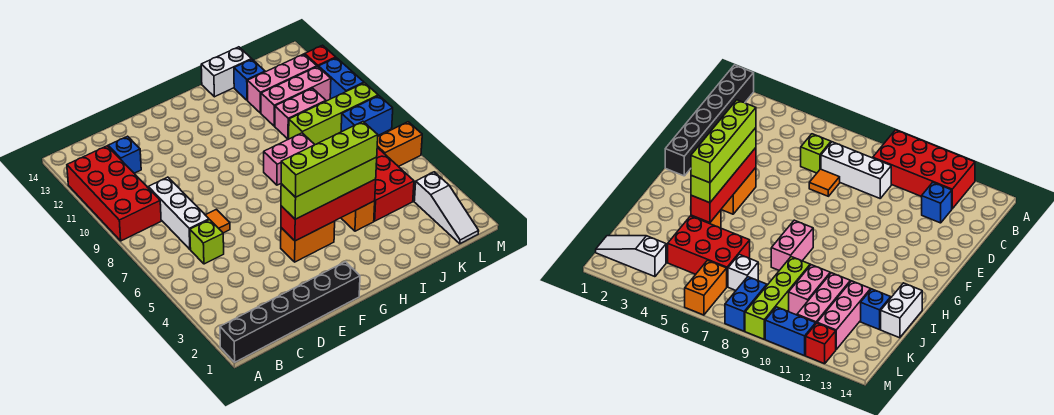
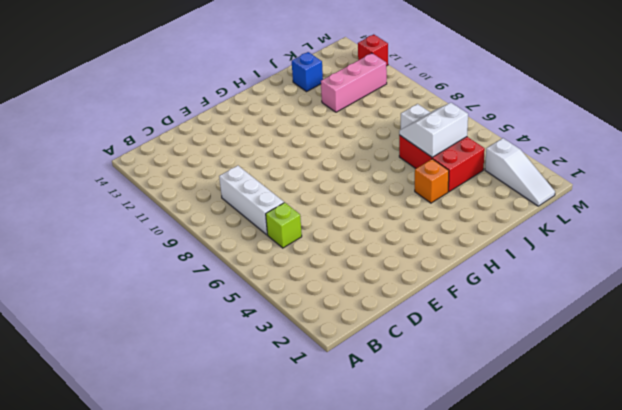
white slope J5:K6 level 2 top 5 -> none
none -> black brick A1:F1 level 1
none -> red brick A9:B12 level 1
none -> blue brick C12 level 1

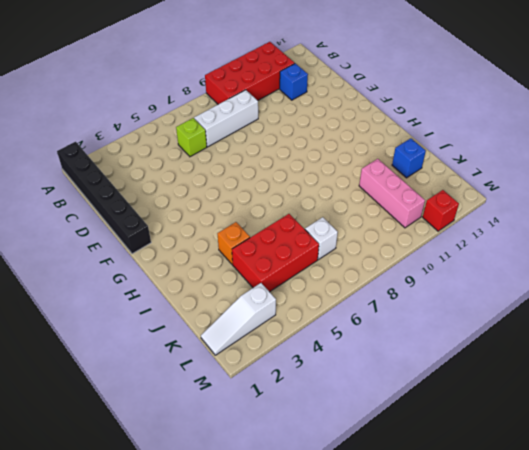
none -> orange tile D7 level 1
none -> orange brick F4:G4 level 1
none -> pink brick H8:I8 level 1

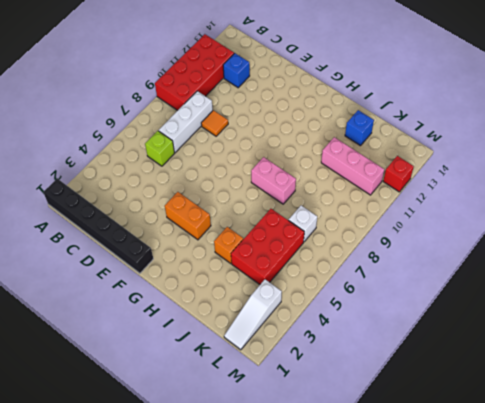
orange tile D9 level 1 -> orange tile D7 level 1
none -> white brick I14:J14 level 1
none -> lime brick J9:M9 level 1
none -> pink brick J10:K10 level 1

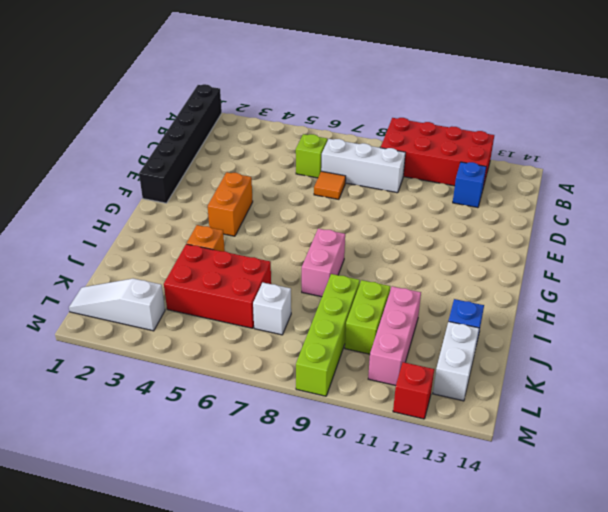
lime brick J10:K10 level 1 -> pink brick J10:K10 level 1
white brick K13:L13 level 1 -> white brick I14:J14 level 1
none -> pink brick J12:L12 level 1
none -> orange brick L6:M6 level 1
none -> blue brick L8:M8 level 1

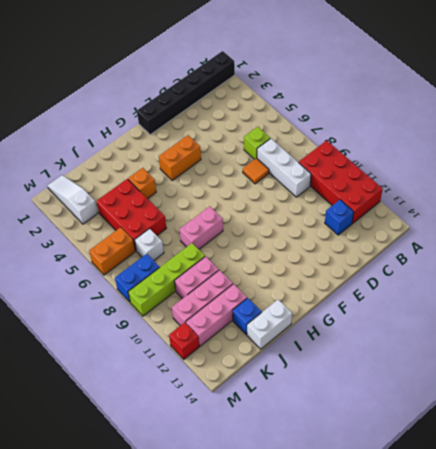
none -> blue brick M10:M11 level 1
none -> red brick F4:I4 level 2
none -> lime brick F4:I4 level 3

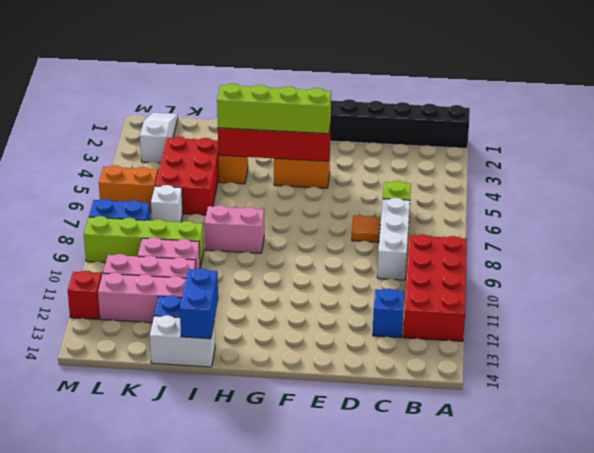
blue brick I13:I14 level 2 -> blue brick M10:M11 level 1
none -> lime brick F4:I4 level 4

